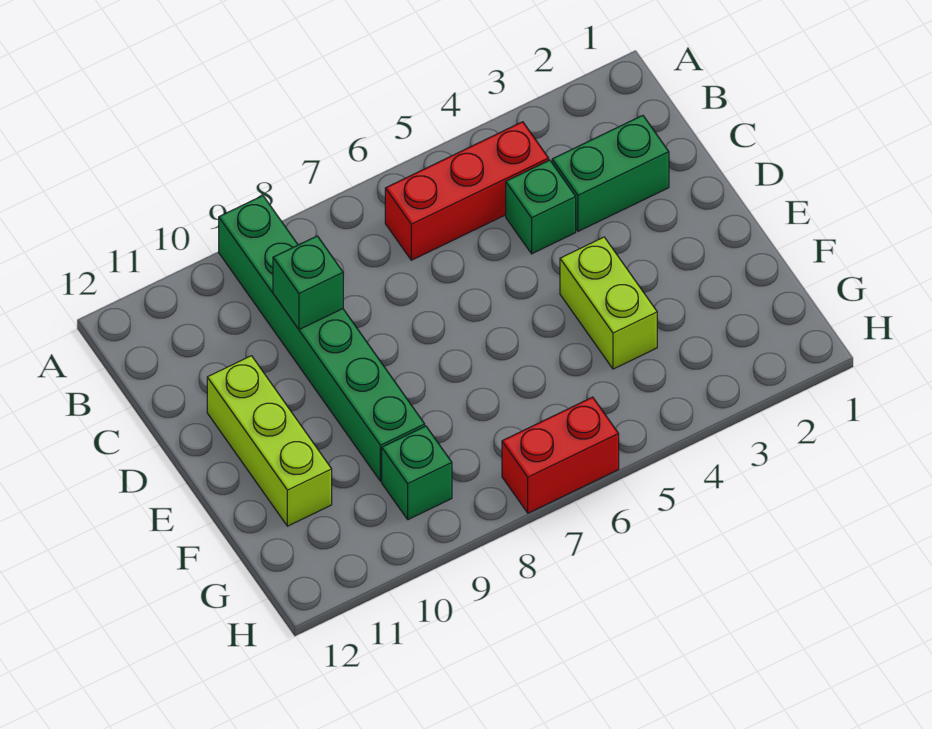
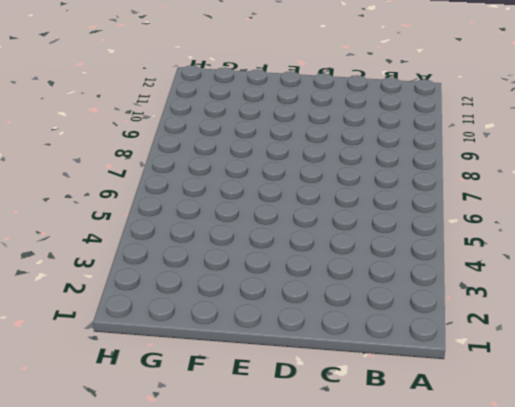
none -> green brick A9:F9 level 1
none -> red brick B4:B6 level 1

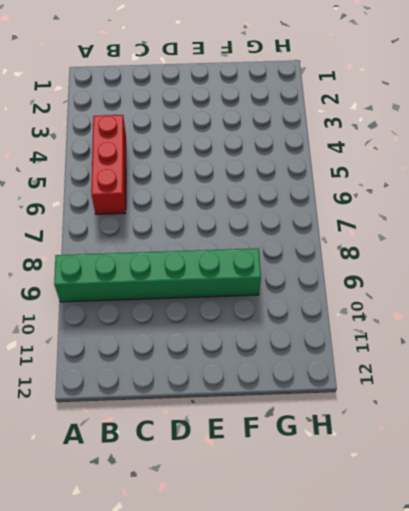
none -> green brick C2:C3 level 1
none -> green brick C4 level 1

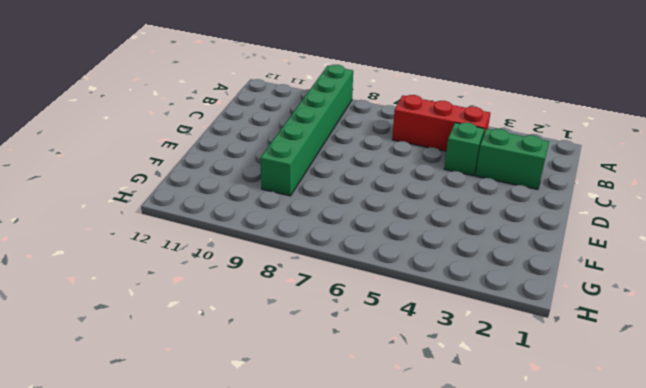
none -> lime brick D11:F11 level 1
none -> lime brick E4:F4 level 1

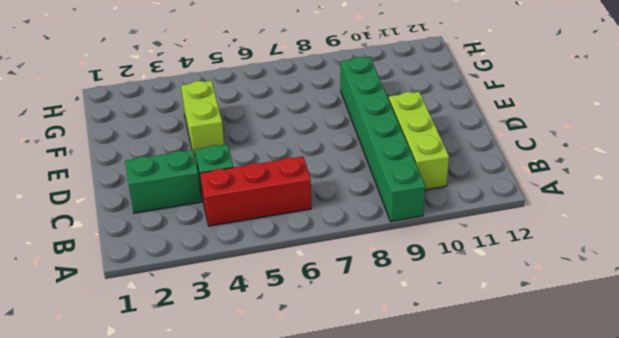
lime brick B10:D10 level 1 -> lime brick D11:F11 level 1
none -> green brick G9 level 1
none -> red brick H6:H7 level 1

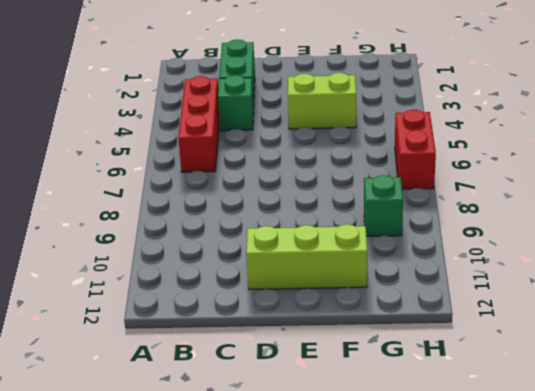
none -> green brick A9:F9 level 1
none -> green brick C9 level 2

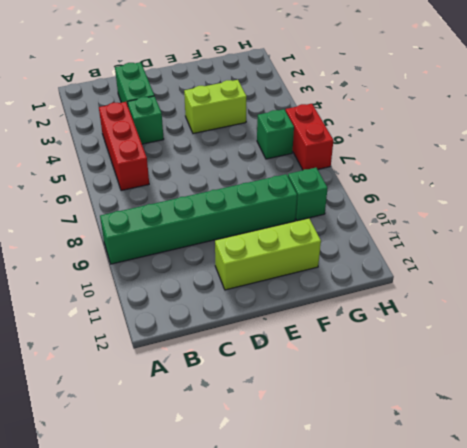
green brick G6 level 1 -> green brick C9 level 2

